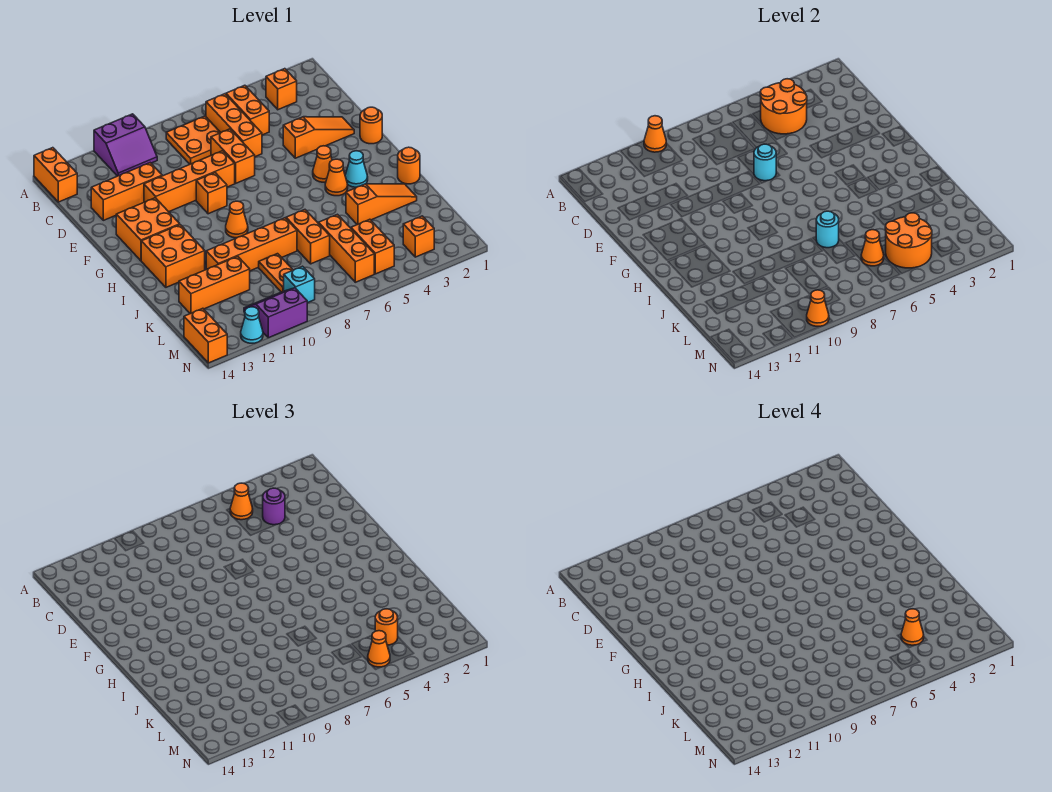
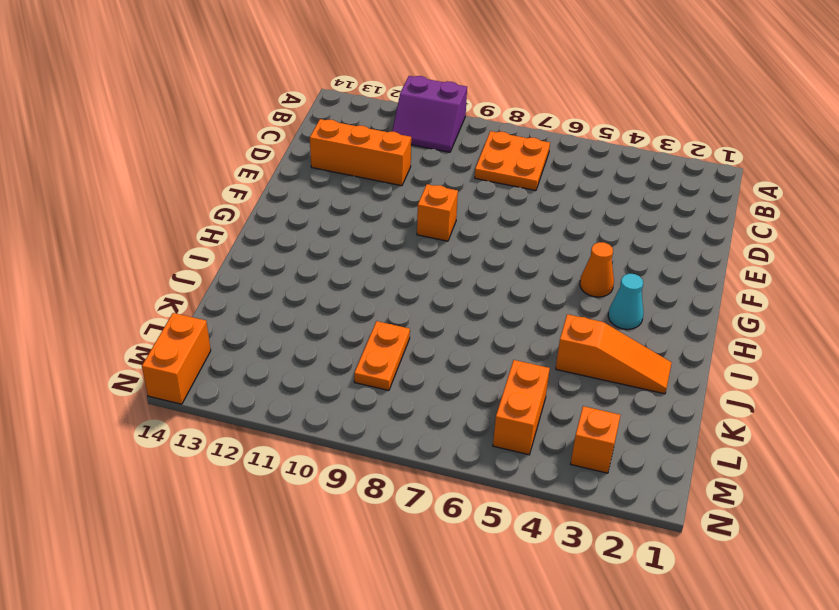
none -> orange brick A14:B14 level 1
none -> orange brick B3 level 1
none -> orange brick B5:C5 level 1
none -> orange brick B6:D6 level 1

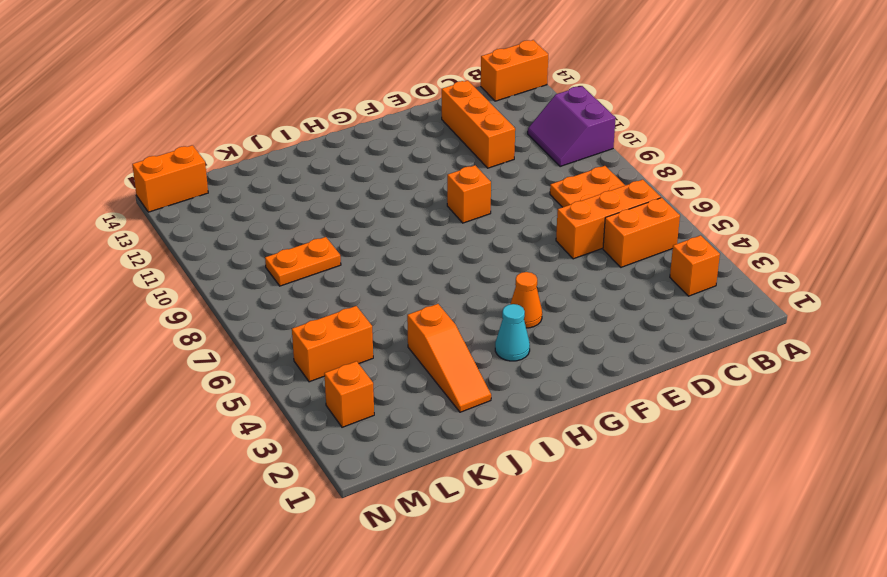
none -> orange brick D7:E7 level 1
none -> orange slope E2:E4 level 1 top 4
none -> orange brick E8:E11 level 1
none -> orange round brick F1 level 1

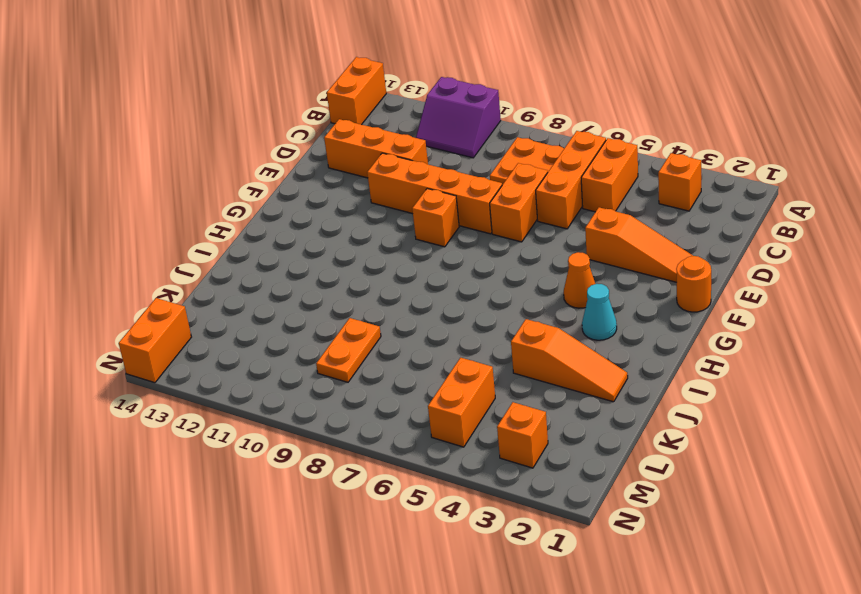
none -> orange brick F12:G13 level 1
none -> orange cone H4 level 1
none -> orange cone H9 level 1
none -> orange brick H12:I13 level 1

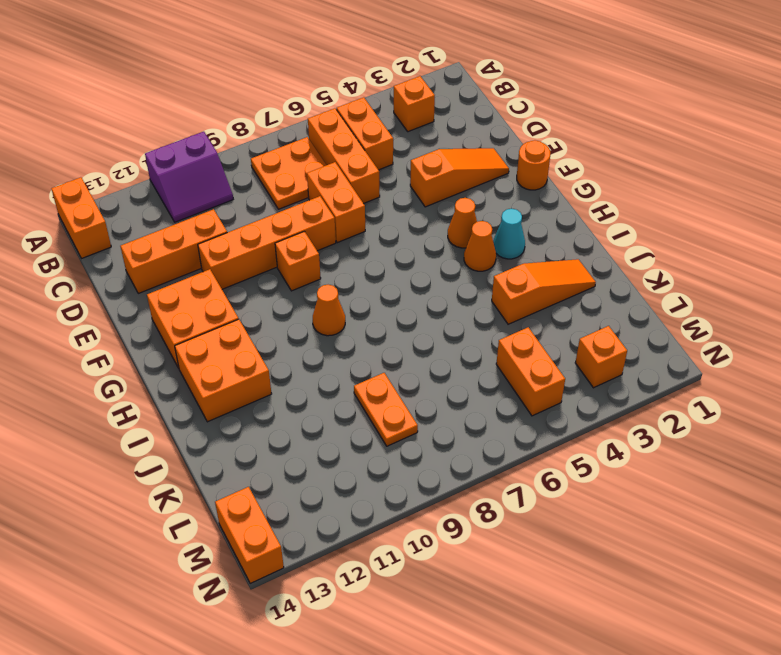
none -> orange round brick I1 level 1
none -> orange brick J7:K7 level 1
none -> orange brick J8:J11 level 1
none -> orange brick K6:M6 level 1

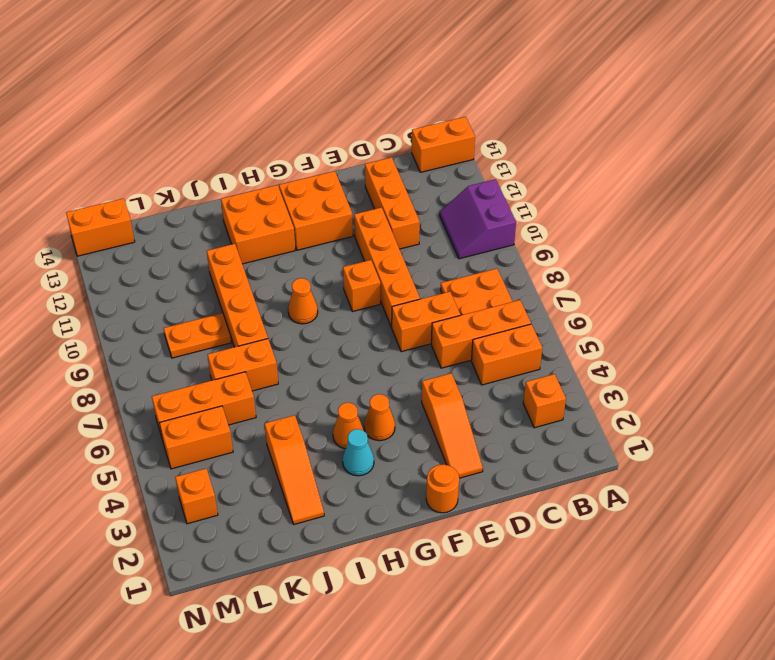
none -> orange round brick I1 level 1
none -> orange brick K11:K13 level 1
none -> cyan brick M9 level 1
none -> purple slope M10:N11 level 1 top N

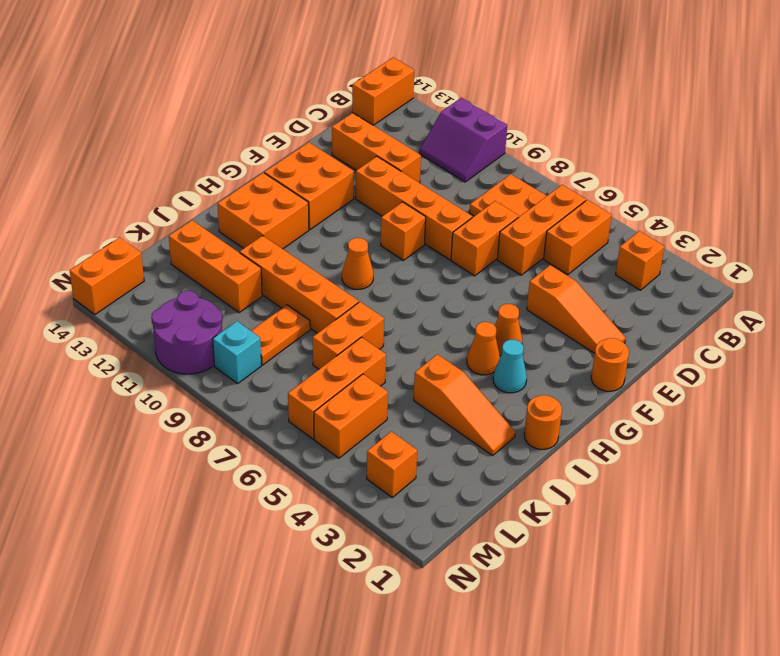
purple round brick M10:N11 level 1 -> purple slope M10:N11 level 1 top N
none -> cyan cone N12 level 1
none -> orange cone A10 level 2
none -> orange round brick B4:C5 level 2
none -> cyan round brick E7 level 2

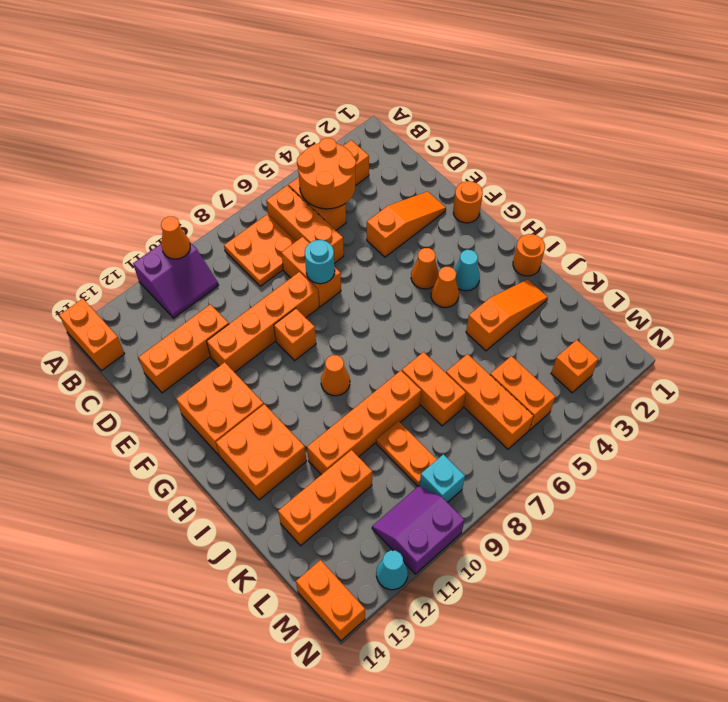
none -> cyan round brick J7 level 2
none -> orange round brick L4:M5 level 2
none -> orange cone L6 level 2
none -> orange cone N10 level 2

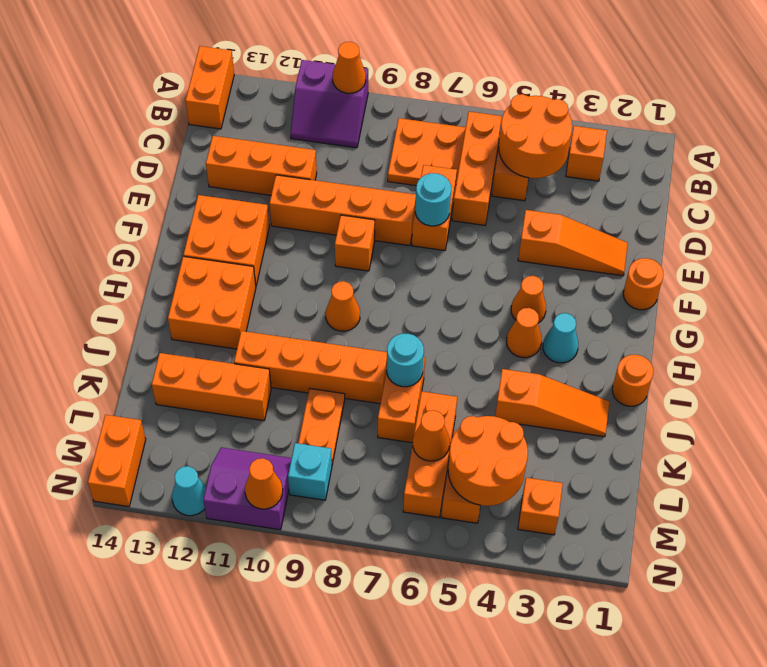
none -> orange cone B5 level 3
none -> purple round brick C4 level 3
none -> orange round brick L4 level 3
none -> orange cone M5 level 3

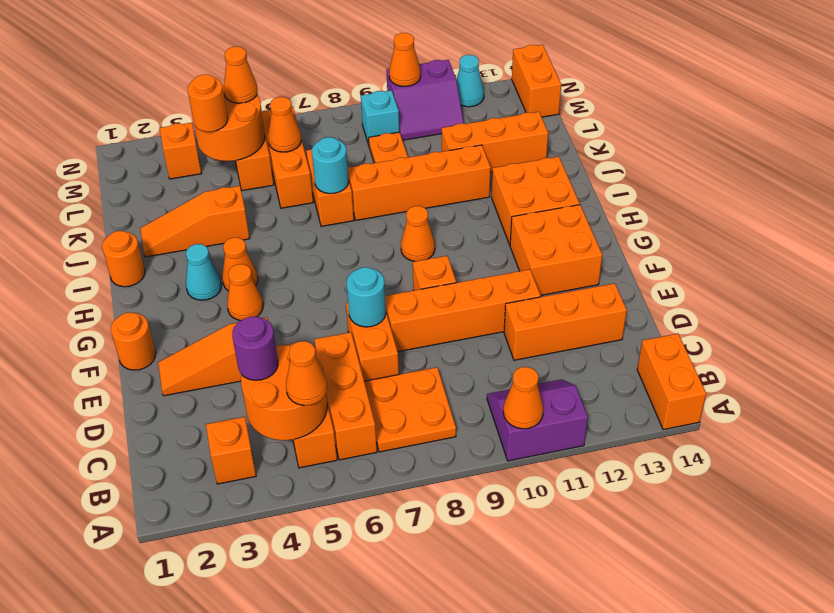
none -> orange cone L4 level 4

